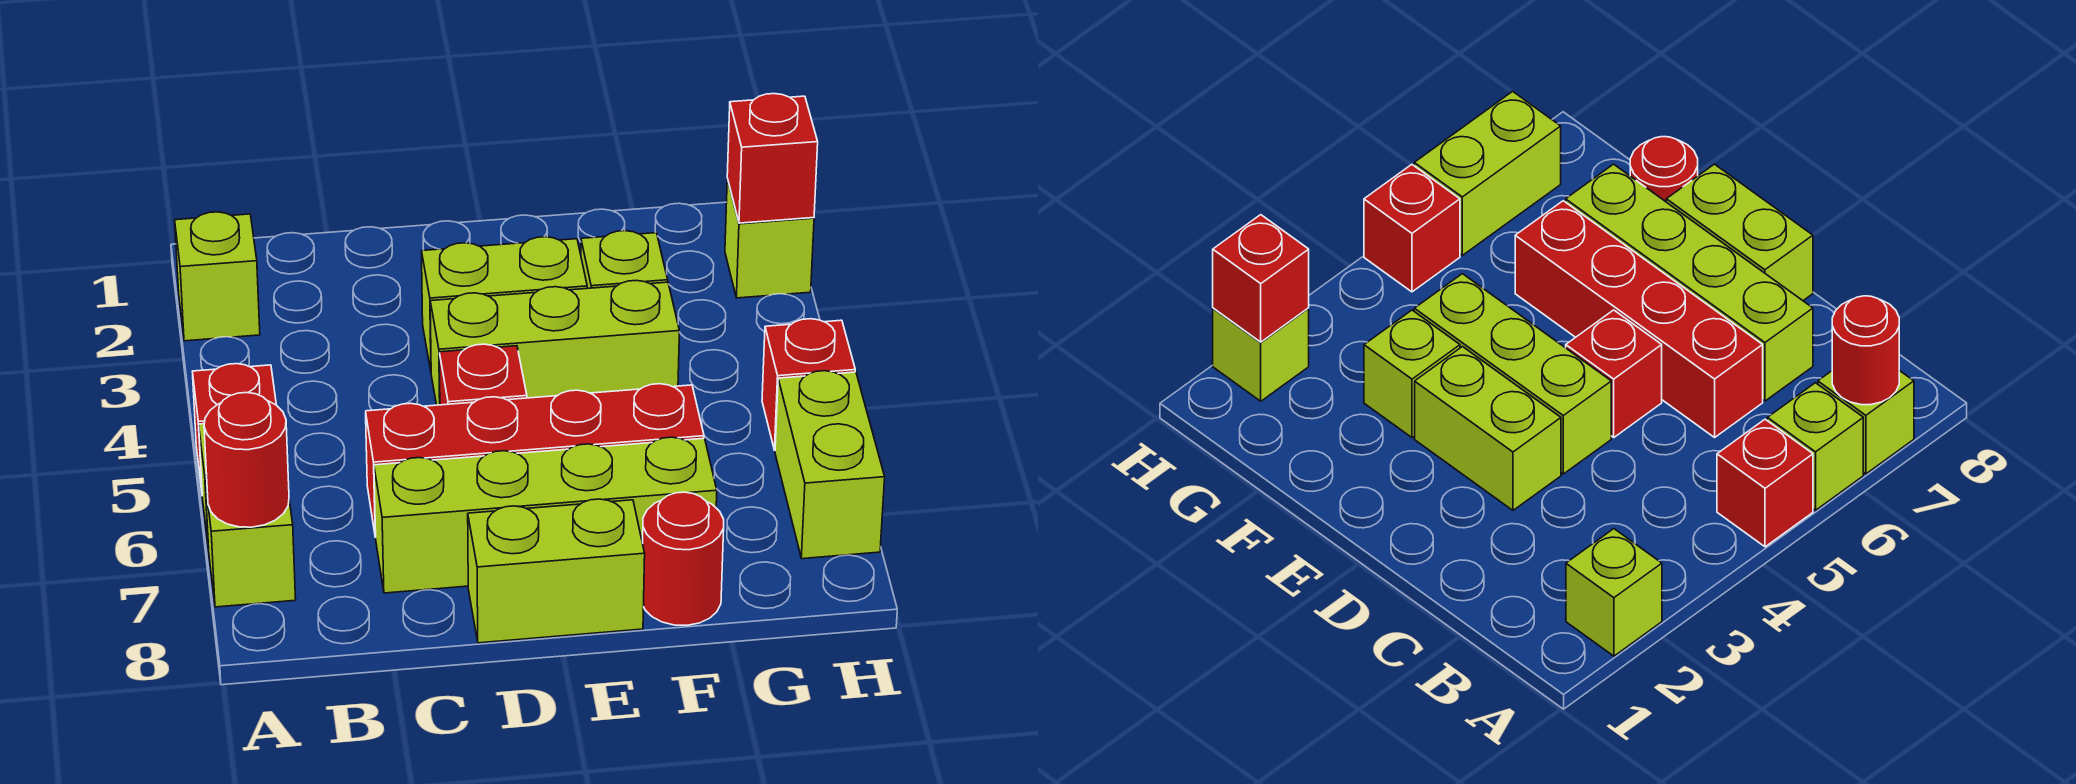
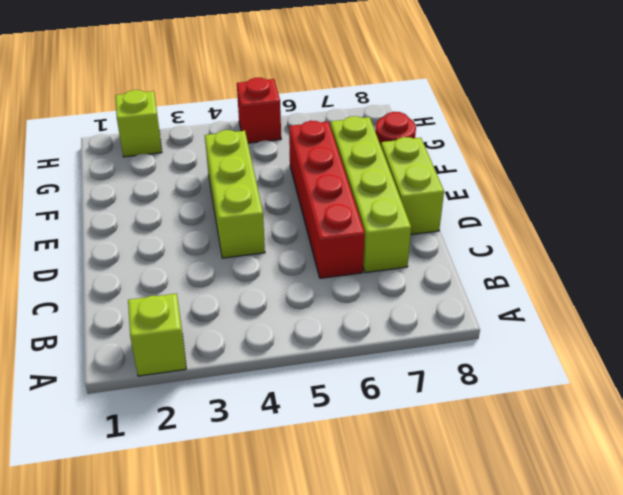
none -> red brick A5 level 1
none -> lime brick A6 level 1
none -> lime brick A7 level 1

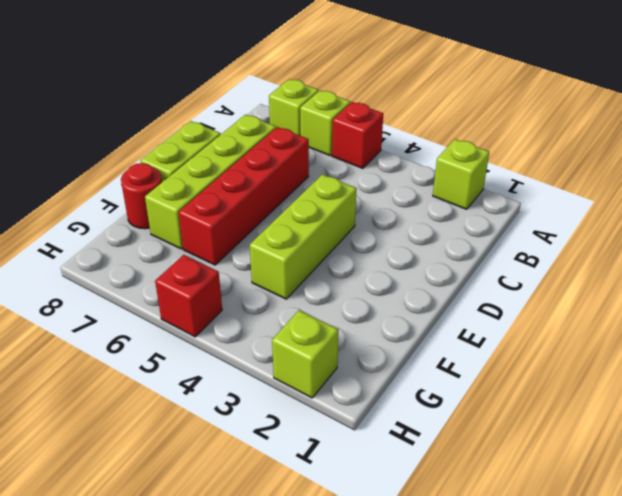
none -> lime brick D3:E3 level 1
none -> red brick D5 level 1
none -> lime brick F3 level 1

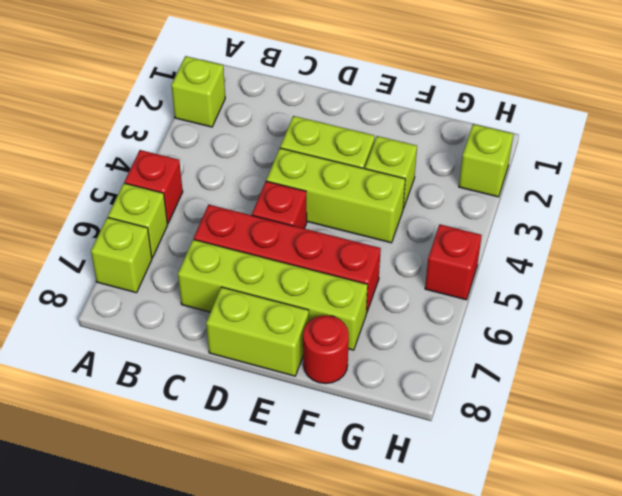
none -> lime brick H6:H7 level 1
none -> red round brick A7 level 2
none -> red brick H2 level 2

